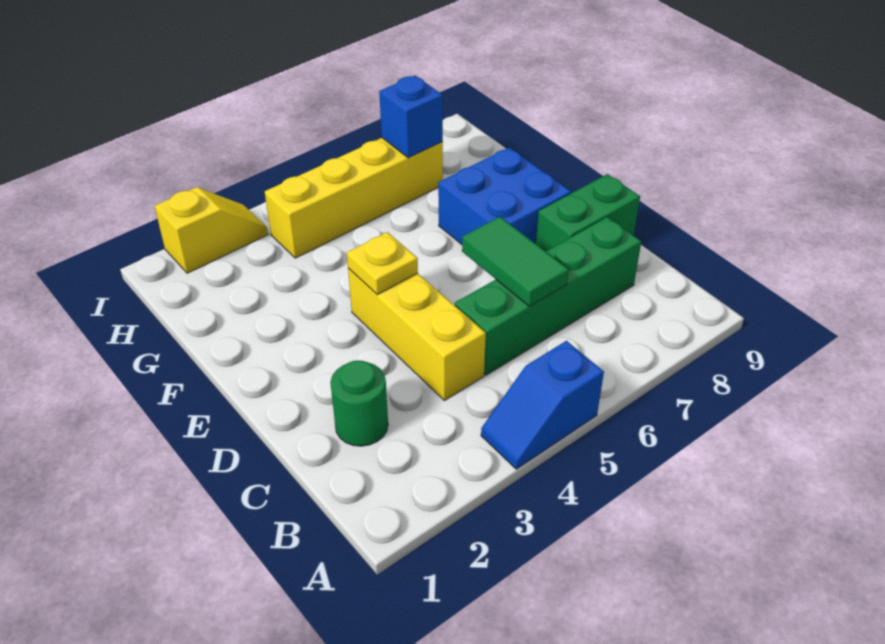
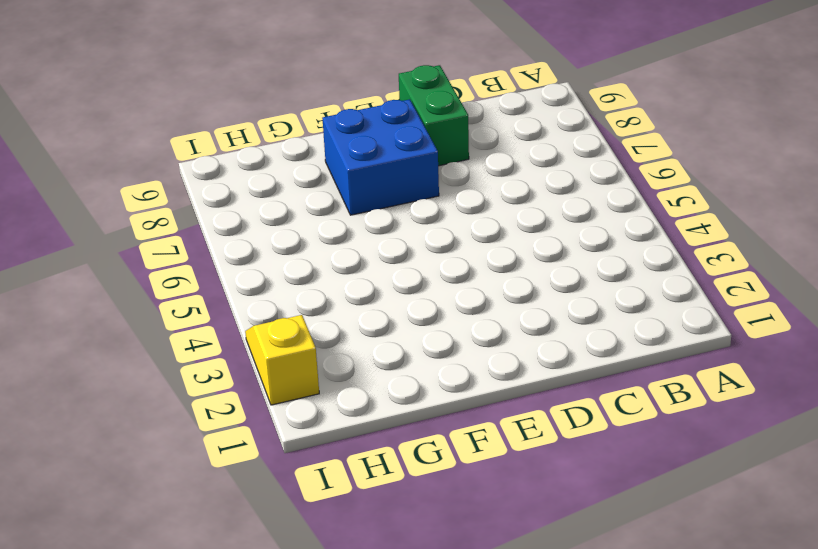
none -> blue slope A4:A5 level 1 top 5
none -> green round brick C2 level 1

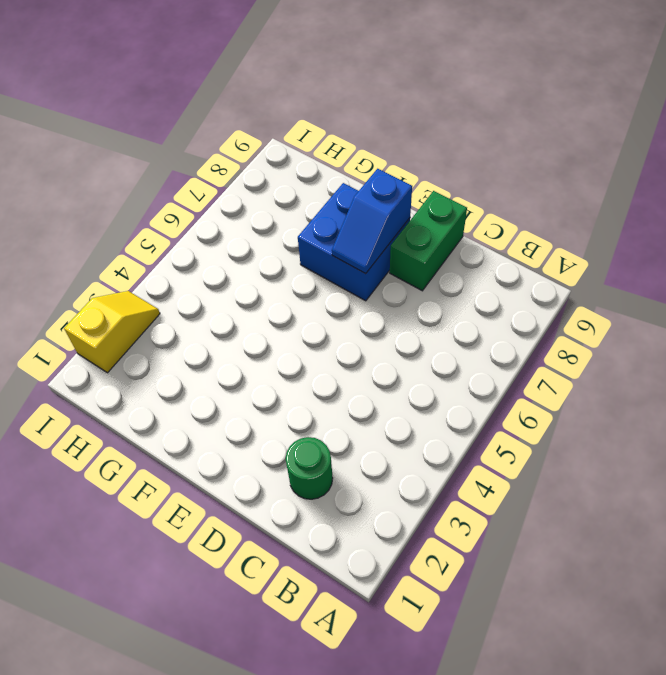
blue slope E7:E8 level 2 top 8 -> blue slope A4:A5 level 1 top 5
none -> yellow brick C4:E4 level 1
none -> green brick C5:C8 level 1

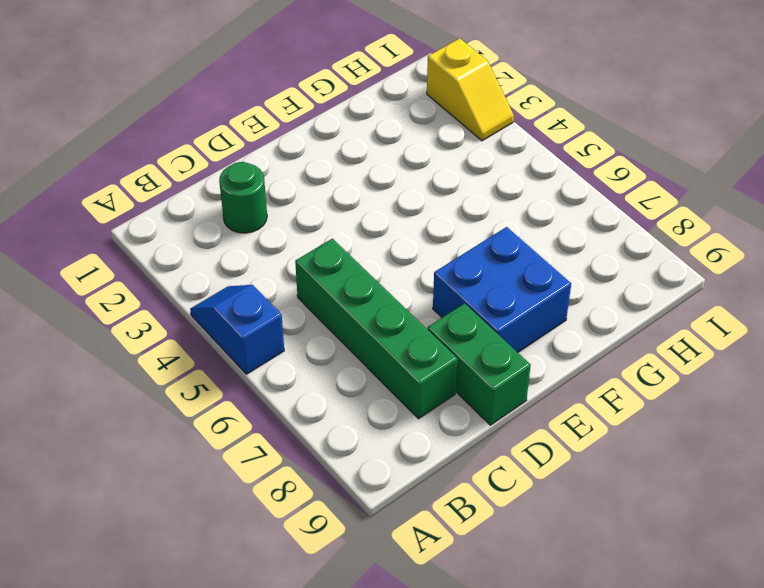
none -> yellow brick C4:E4 level 1
none -> yellow brick H4:H7 level 1

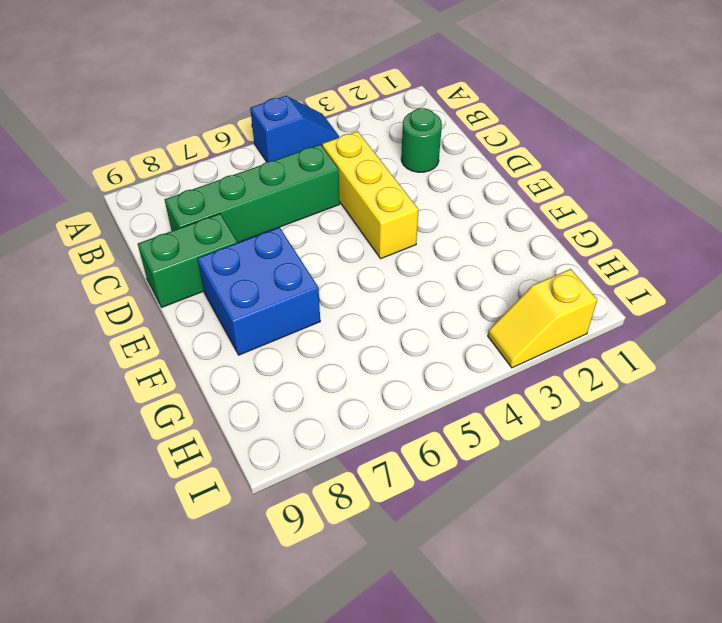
none -> yellow brick H4:H7 level 1
none -> green tile C6:D6 level 2

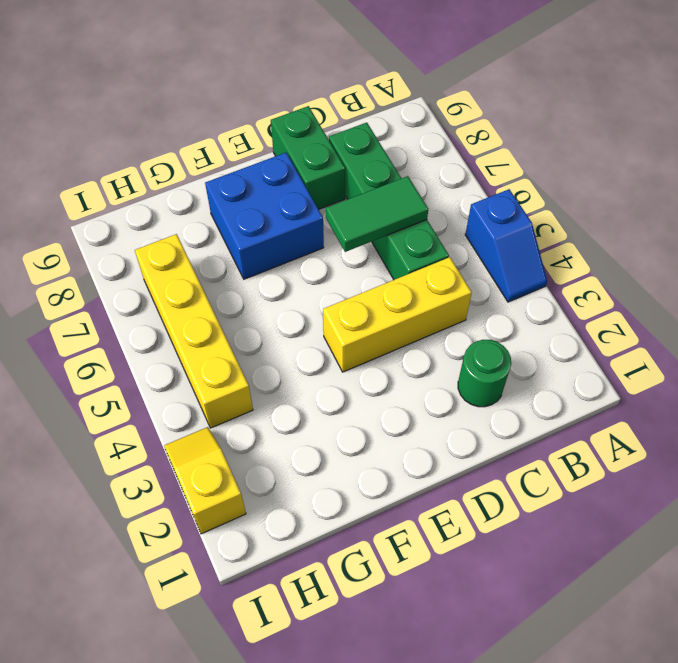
none -> yellow plate E4 level 2
none -> blue brick H7 level 2

